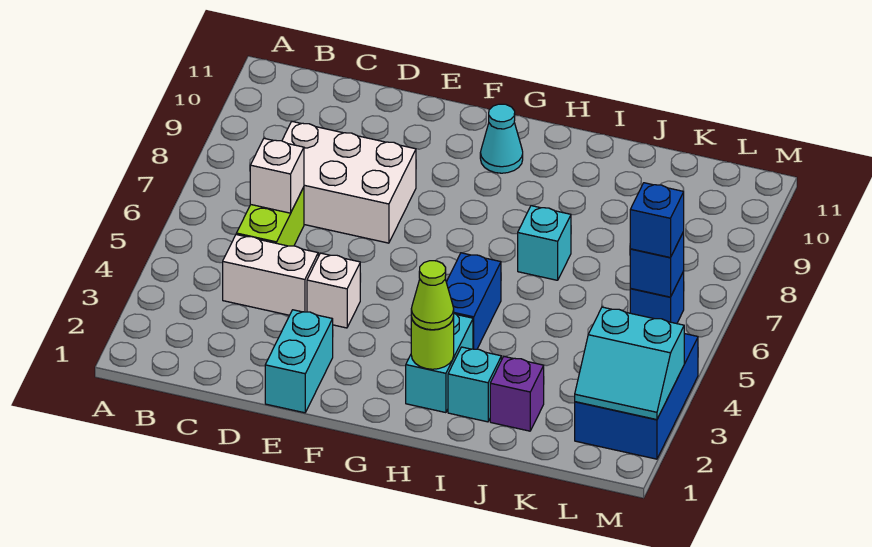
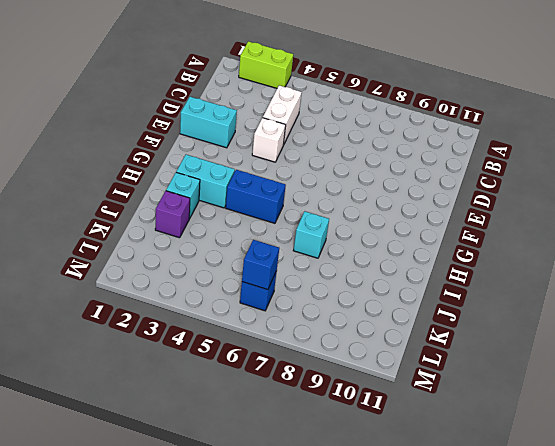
lime brick A2:A3 level 1 -> lime brick C5:C6 level 1
none -> white brick C7:E8 level 1
none -> cyan cone G10 level 1
none -> blue brick L2:M4 level 1

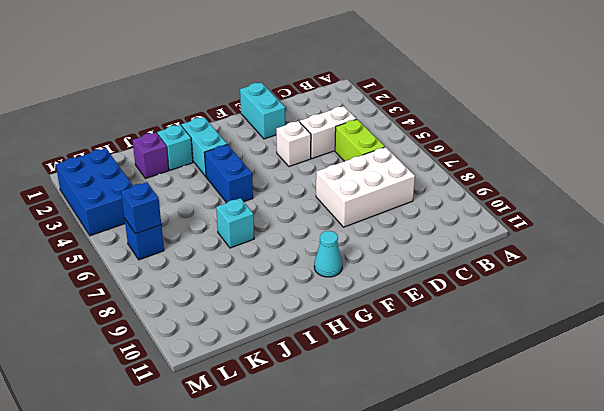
none -> white brick C6 level 2
none -> lime round brick H2 level 2
none -> cyan slope L2:M3 level 2 top 3

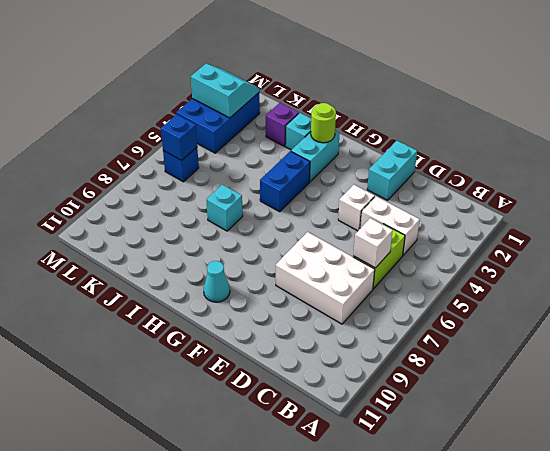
none -> lime cone H2 level 3
none -> blue brick L6 level 3

